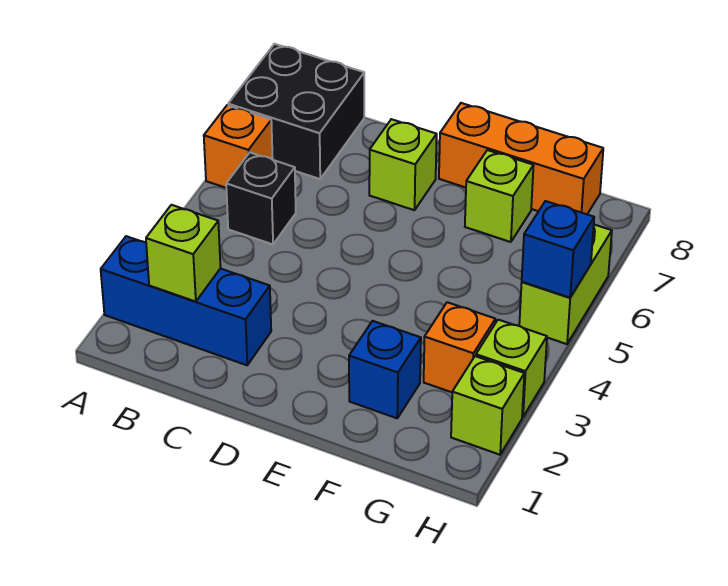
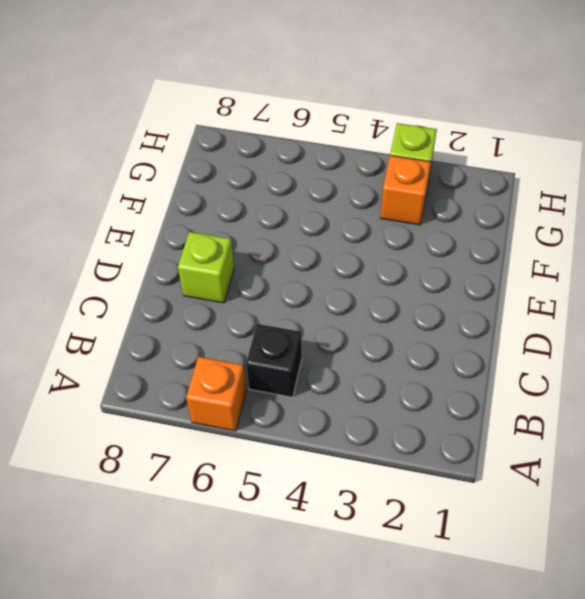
none -> blue brick A2:C2 level 1
none -> black brick A7:B8 level 1
none -> orange brick E8:G8 level 1

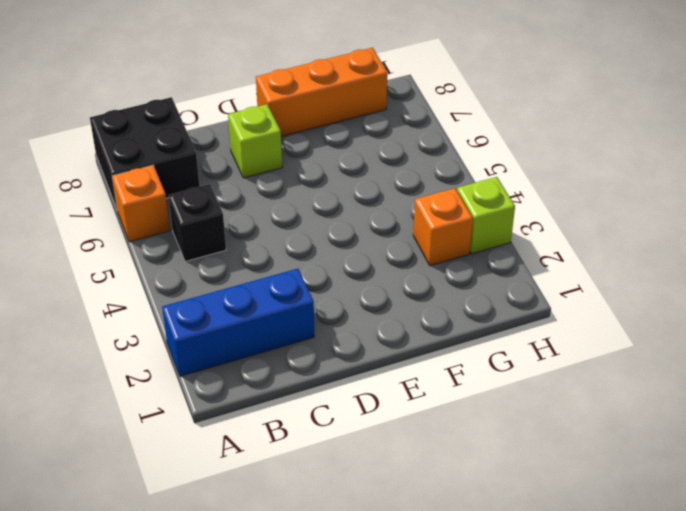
none -> blue brick F2 level 1
none -> lime brick F7 level 1
none -> lime brick H2 level 1

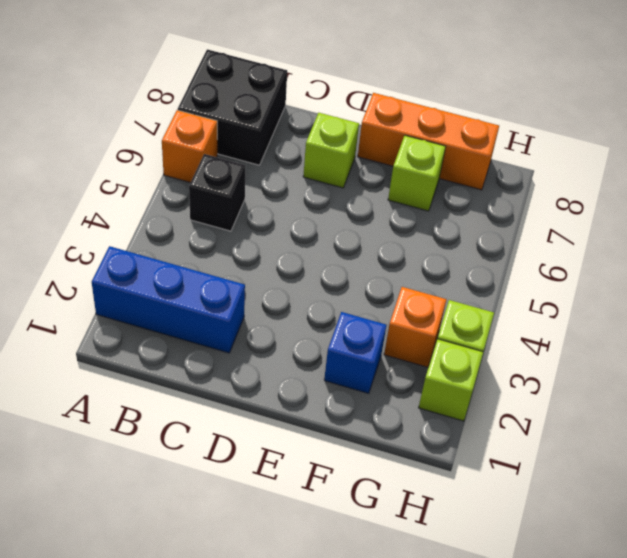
none -> lime brick H5:H6 level 1
none -> lime brick B2 level 2
none -> blue brick H5 level 2

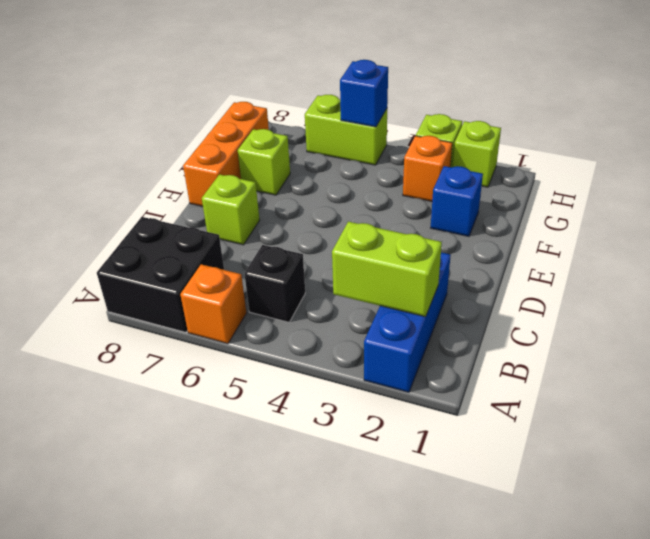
lime brick B2:B3 level 2 -> lime brick B2 level 2

